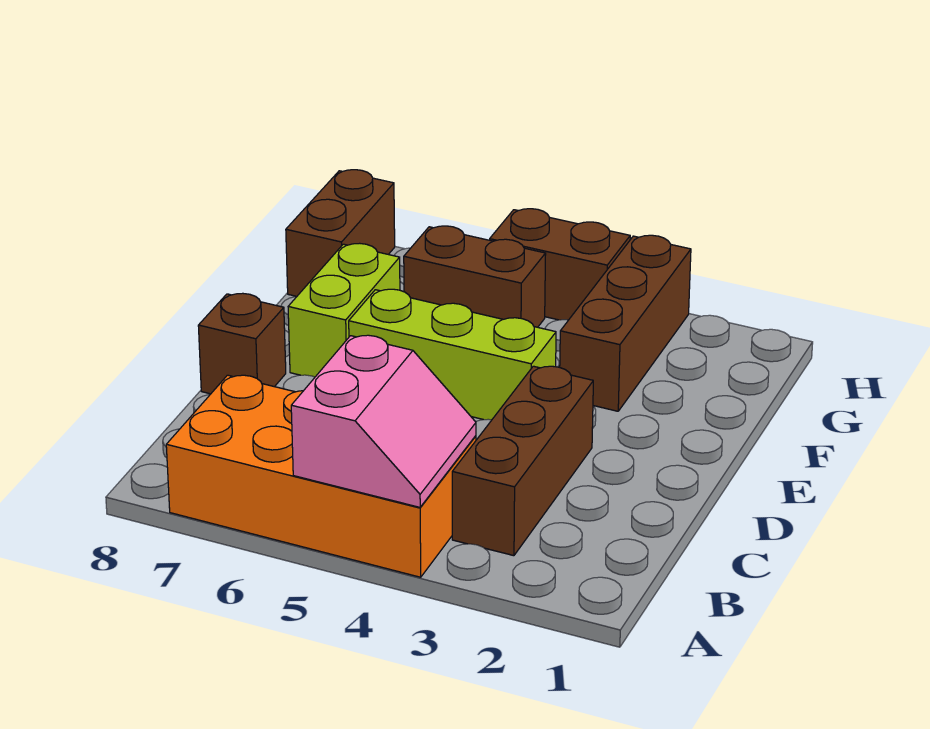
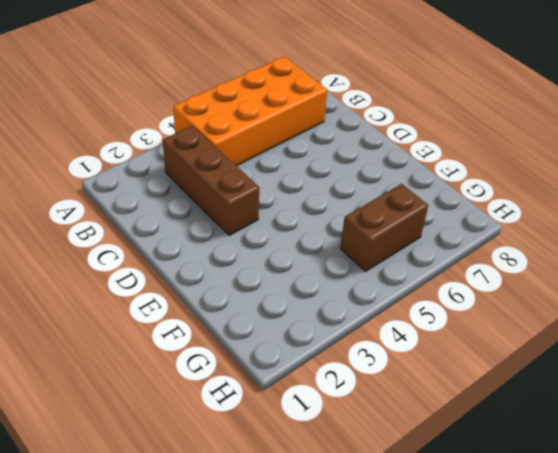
none -> brown brick D8 level 1
none -> lime brick E4:E6 level 1

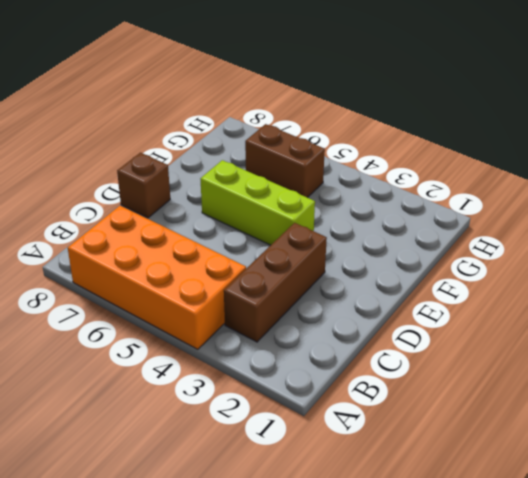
none -> lime brick E7:F7 level 1
none -> brown brick F3:H3 level 1

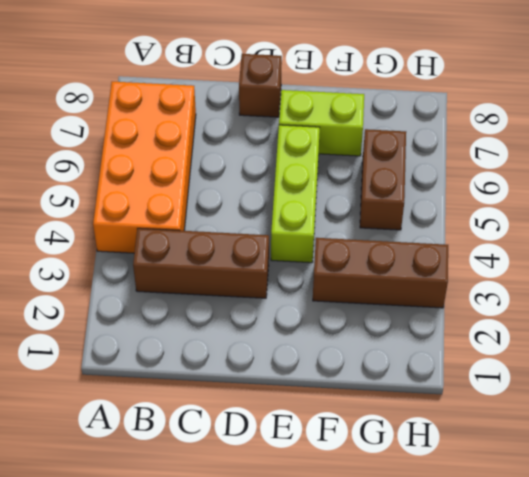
none -> brown brick G8:H8 level 1
none -> brown brick H4:H5 level 1

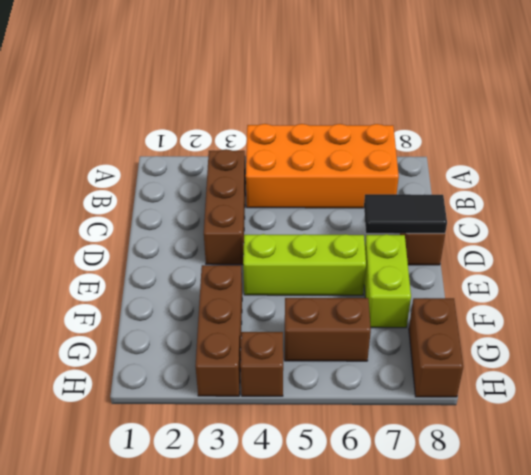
black tile D7:D8 level 2 -> none
brown brick H4 level 1 -> brown brick H4:H5 level 1
none -> pink slope A4:B5 level 2 top 5

